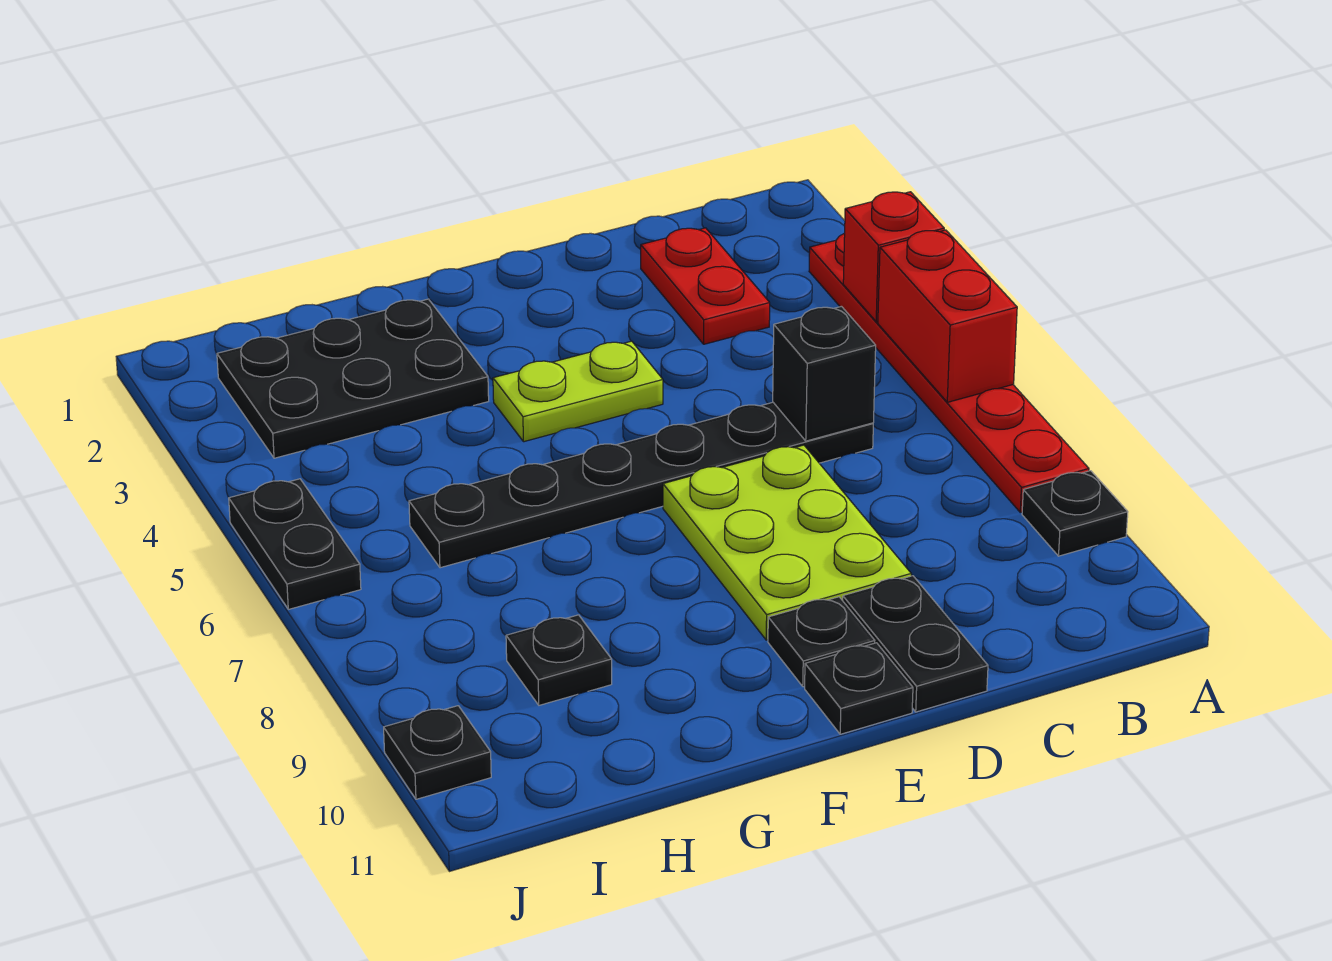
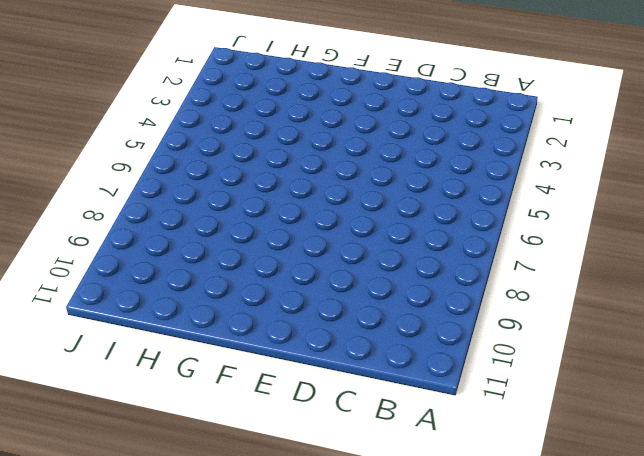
none -> red plate A3:A8 level 1
none -> black plate A9 level 1
none -> red plate C2:C3 level 1

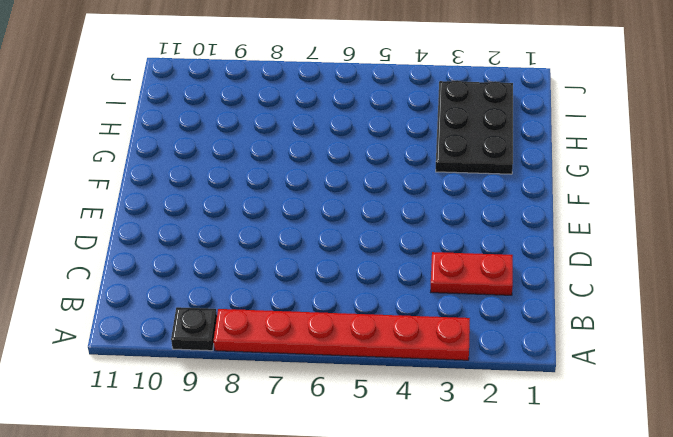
none -> black plate C6:H6 level 1
none -> lime plate D7:E9 level 1
none -> black plate D10:D11 level 1

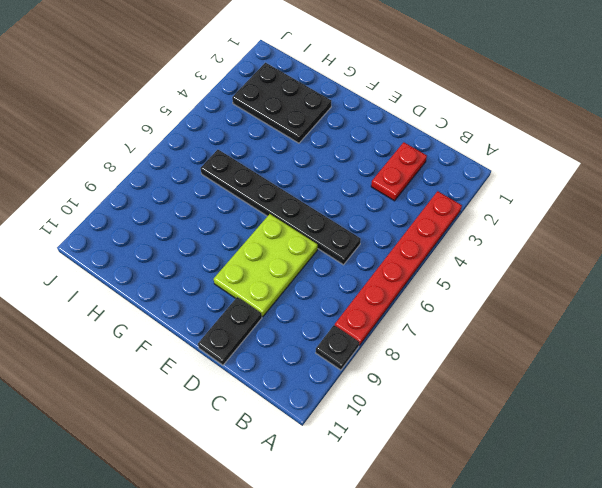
none -> lime plate E4:F4 level 1
none -> black plate E10 level 1
none -> black plate E11 level 1

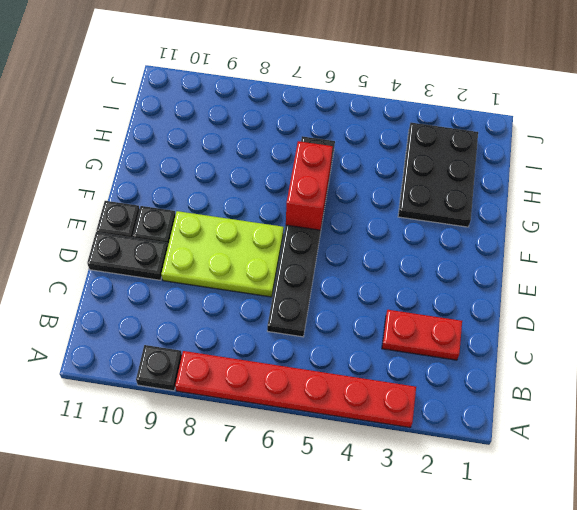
red brick F6:G6 level 2 -> red brick A5:A6 level 2
none -> lime plate E4:F4 level 1
none -> black plate H9 level 1
none -> black plate J5:J6 level 1

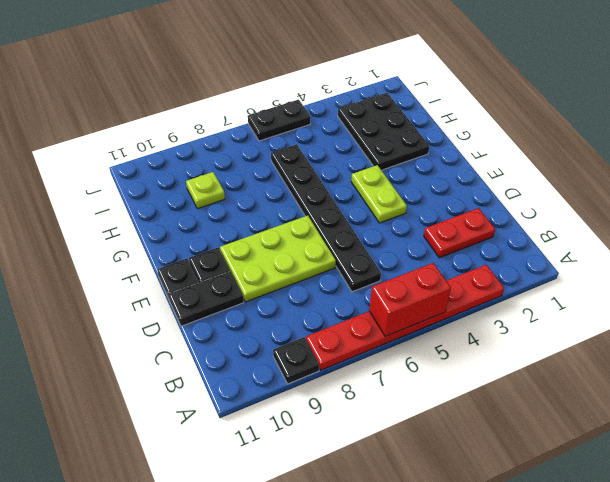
lime plate H9 level 1 -> black plate H9 level 1
none -> black plate J10 level 1
none -> red brick A4 level 2
none -> black brick C6 level 2

